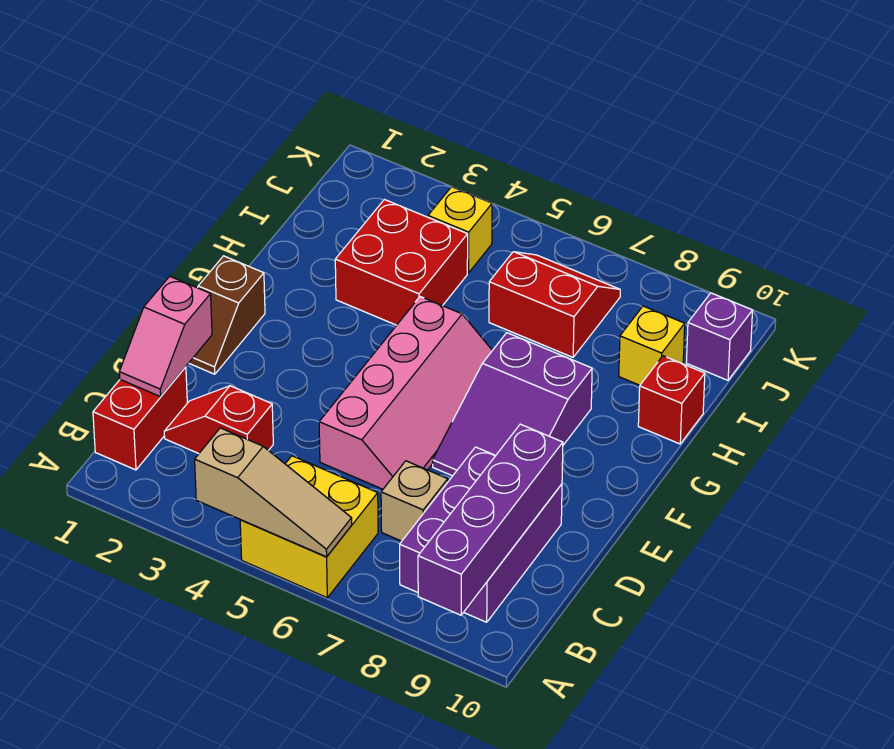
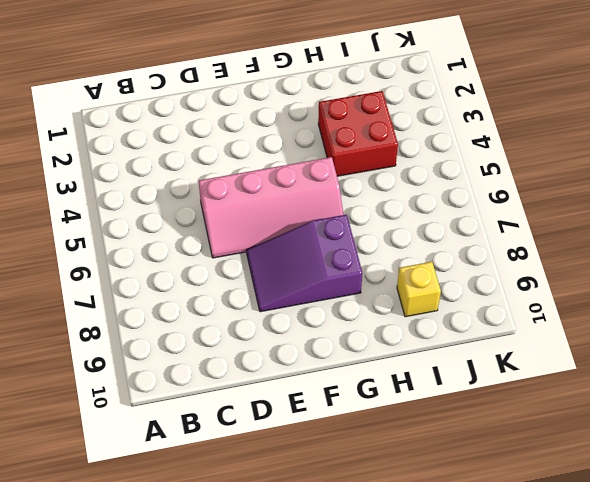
none -> yellow brick A5:B6 level 1
none -> red brick B1:C1 level 1
none -> purple brick B8:D9 level 1

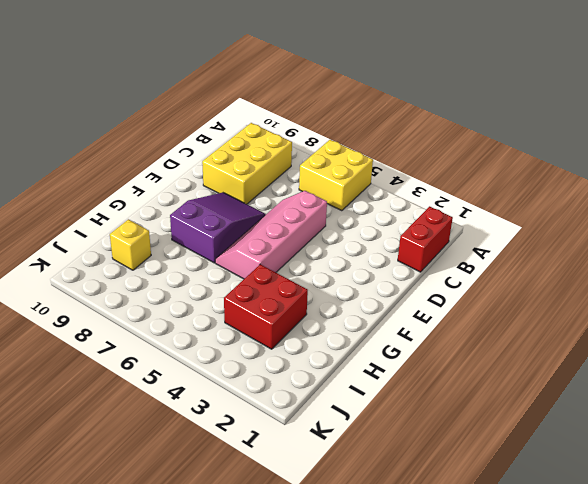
yellow brick B8:D9 level 1 -> purple brick B8:D9 level 1
none -> red slope C2:C3 level 1 top 3
none -> tan brick C7 level 1
none -> brown slope E1:F1 level 1 top F

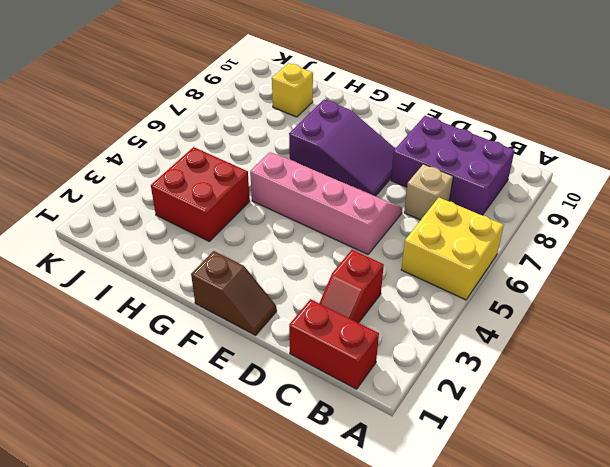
none -> red brick H10 level 1
none -> red slope I6:J7 level 1 top I
none -> yellow brick J4 level 1

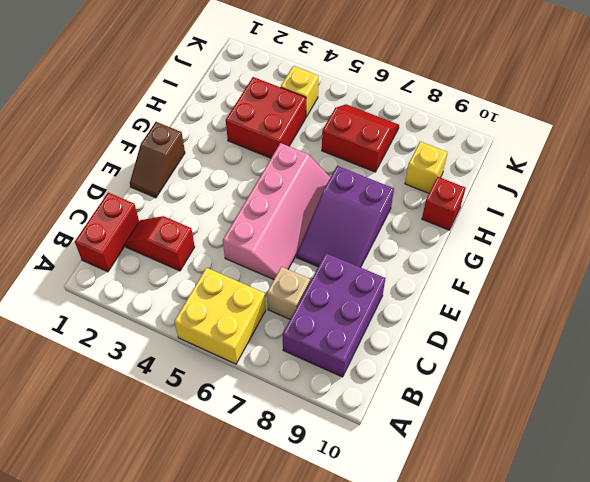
none -> purple brick J10 level 1
none -> tan slope A4:A6 level 2 top 4
none -> purple brick A9:D9 level 2

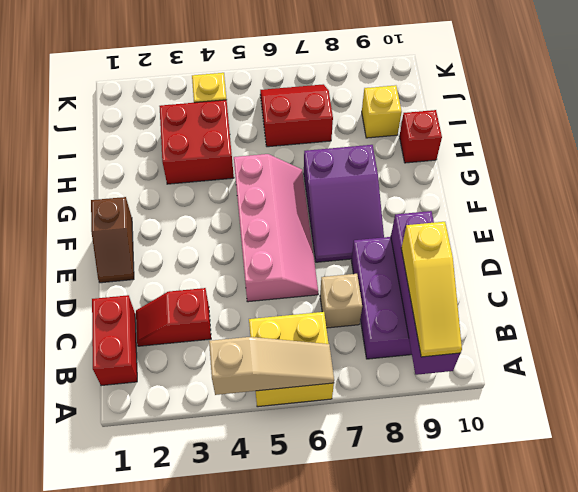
yellow slope A9:C9 level 3 top C -> none
none -> purple brick J10 level 1
none -> pink slope C1:D1 level 2 top D

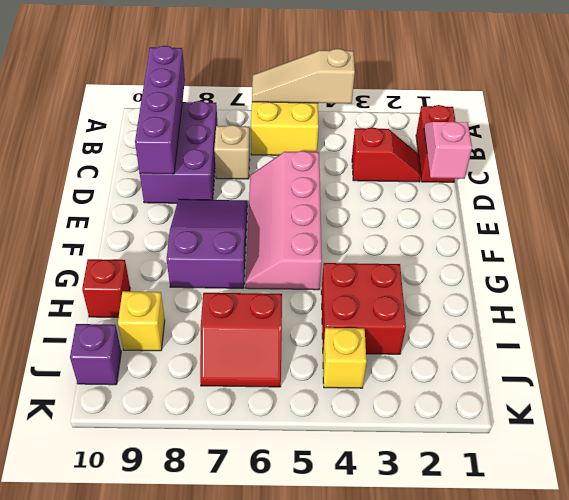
none -> brown slope E1:F1 level 1 top F

